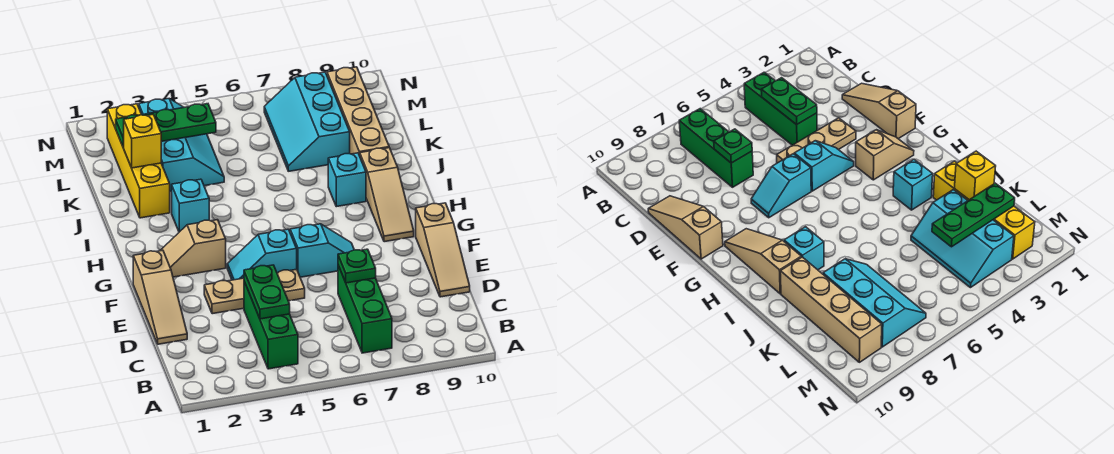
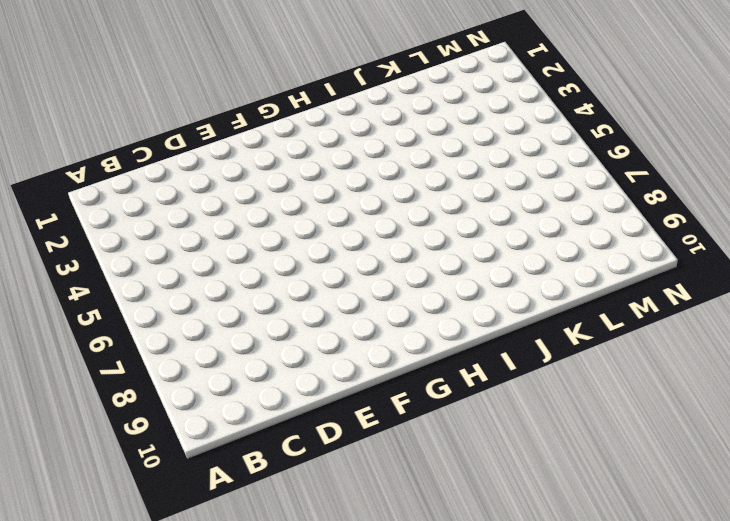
none -> green brick B4:D4 level 1
none -> green brick B7:D7 level 1
none -> tan slope D1:F1 level 1 top F

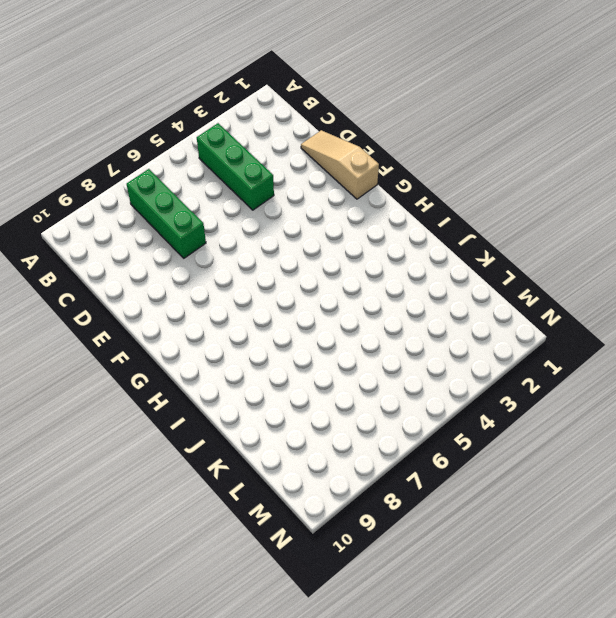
none -> tan slope D10:F10 level 1 top F
none -> tan plate E3:E5 level 1
none -> cyan slope F4:F5 level 1 top 5

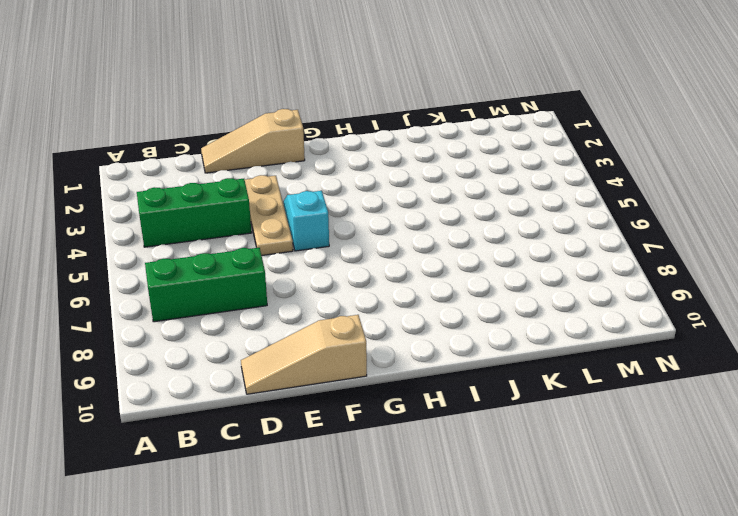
none -> cyan slope F6:F7 level 1 top 6
none -> tan slope G2:G3 level 1 top 3
none -> tan slope G9:I9 level 1 top I

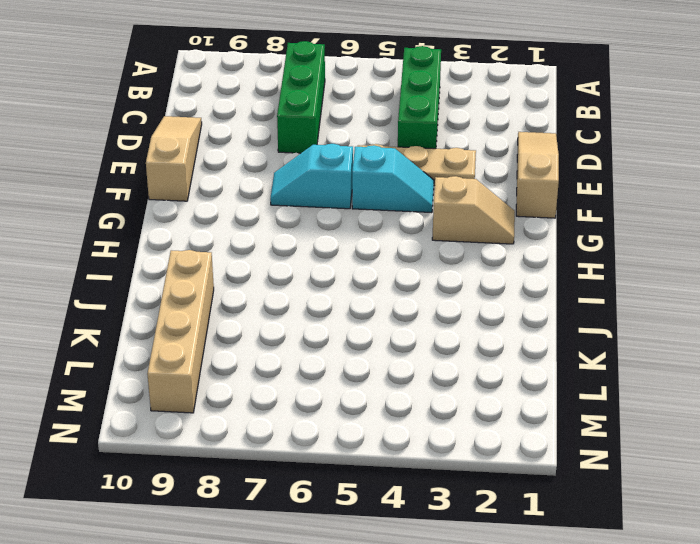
none -> tan slope G9:I9 level 1 top I
none -> cyan brick I3 level 1
none -> cyan brick I8 level 1

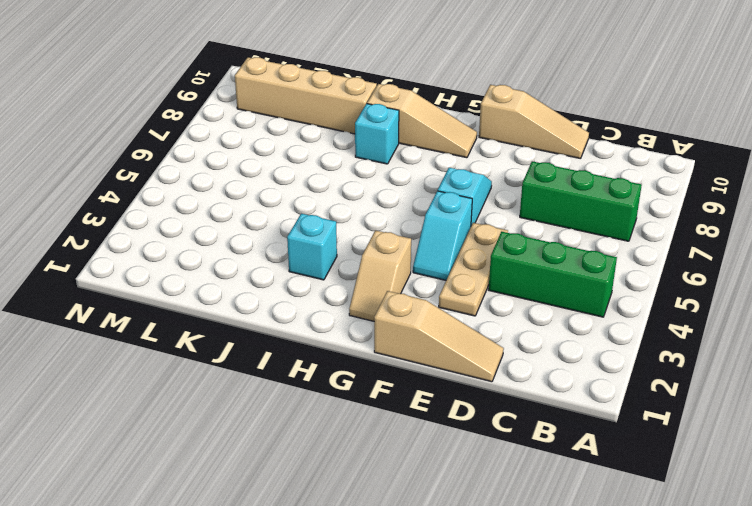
none -> yellow brick J2:M2 level 1
none -> cyan slope K3:M4 level 1 top 3
none -> cyan slope K7:M8 level 1 top 8

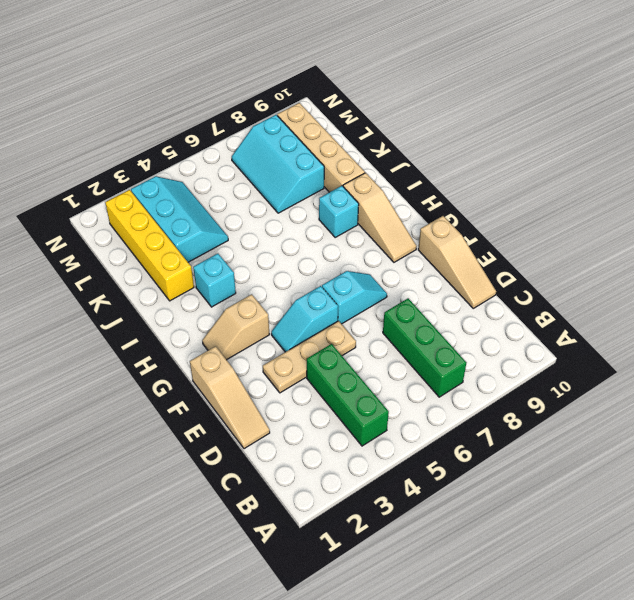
none -> green plate C4:D4 level 2
none -> green plate D7 level 2
none -> yellow brick K2 level 2

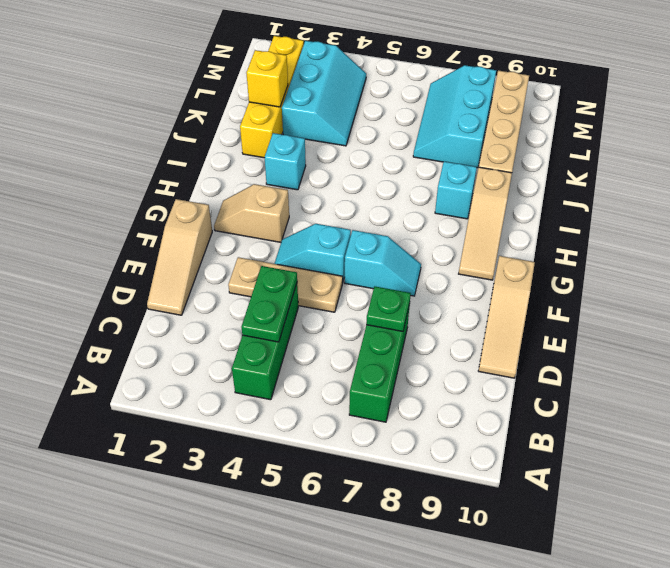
none -> green plate L2:L4 level 2

